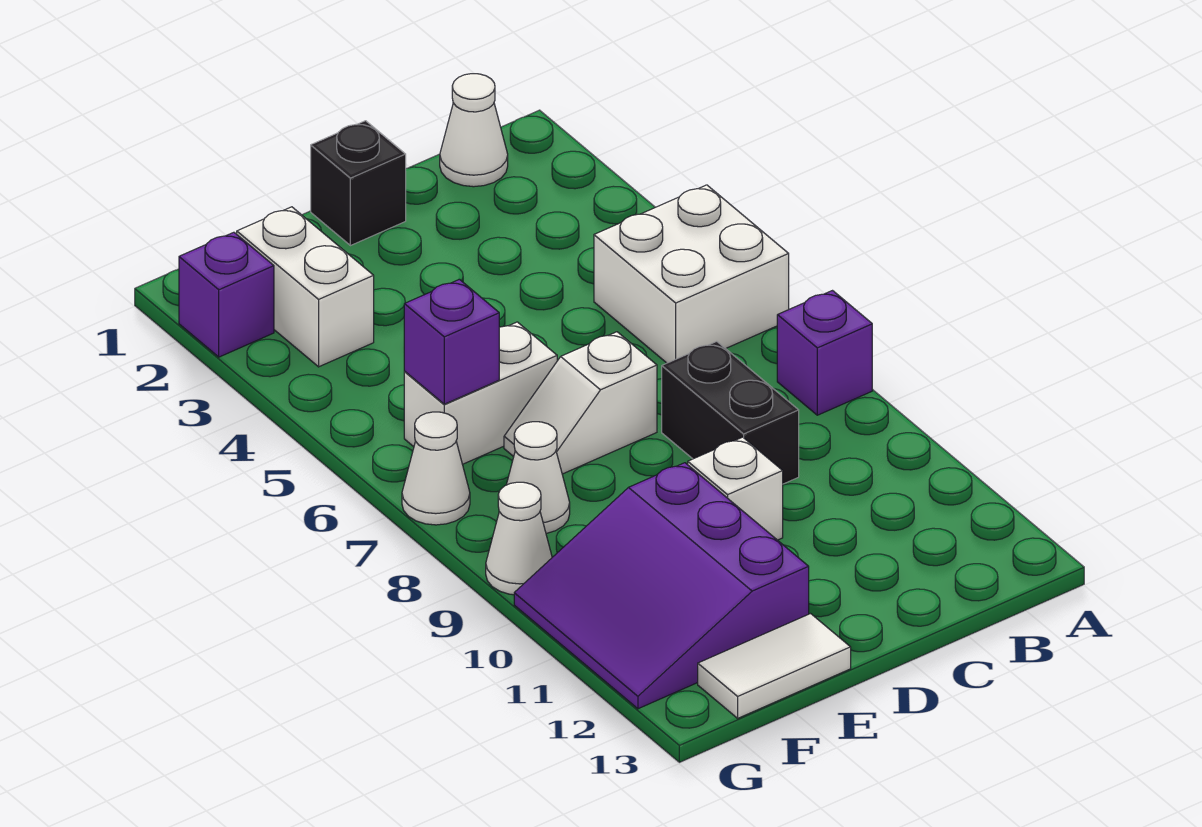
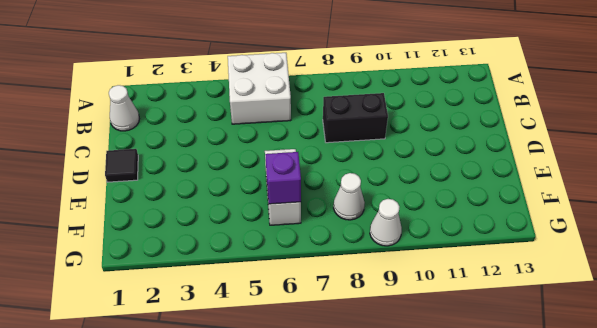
black tile D1 level 1 -> black brick D1 level 1
none -> purple brick A8 level 1
none -> white slope D7:E7 level 1 top D
none -> white brick D10 level 1

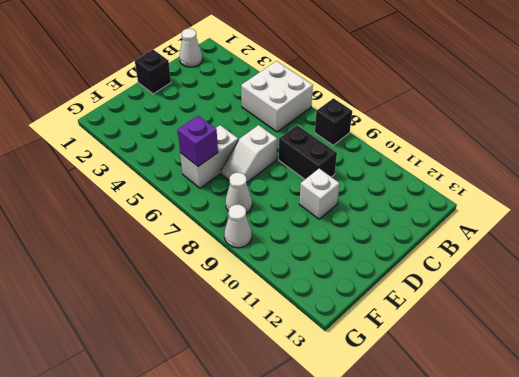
black brick A8 level 1 -> purple brick A8 level 1
none -> purple slope E10:G12 level 1 top E
none -> white tile E13:F13 level 1
none -> white brick F2:F3 level 1

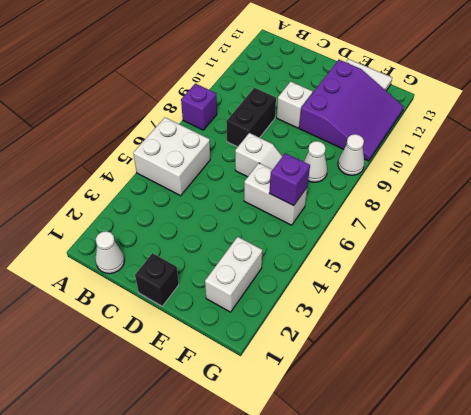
none -> purple brick G2 level 1
none -> white cone G7 level 1

